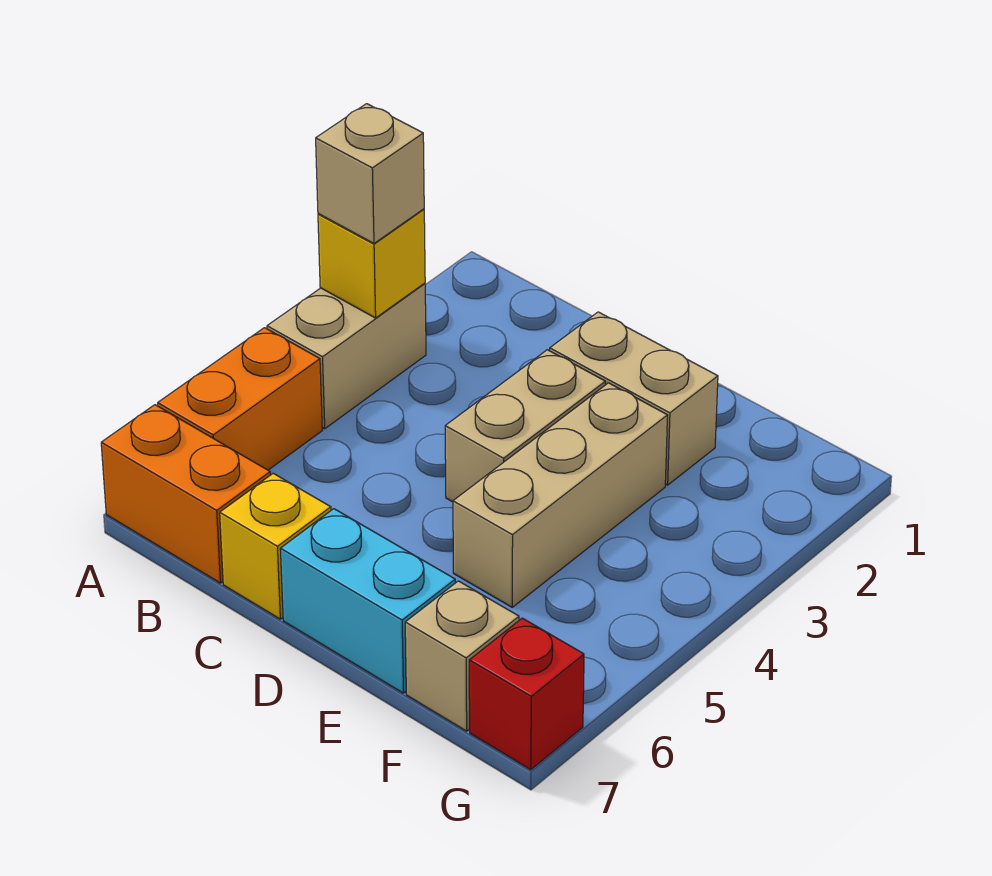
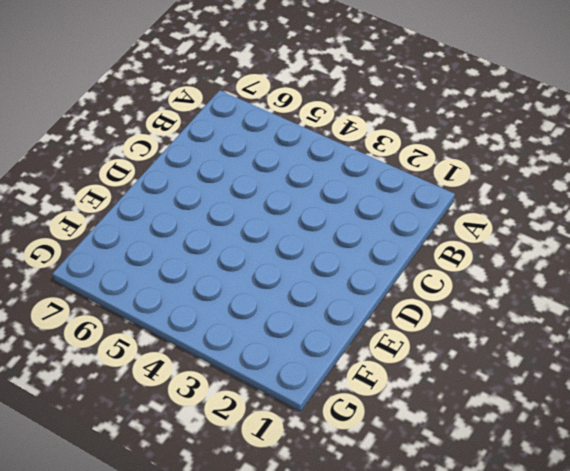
none -> tan brick A3:A4 level 1
none -> orange brick A5:A6 level 1
none -> orange brick A7:B7 level 1

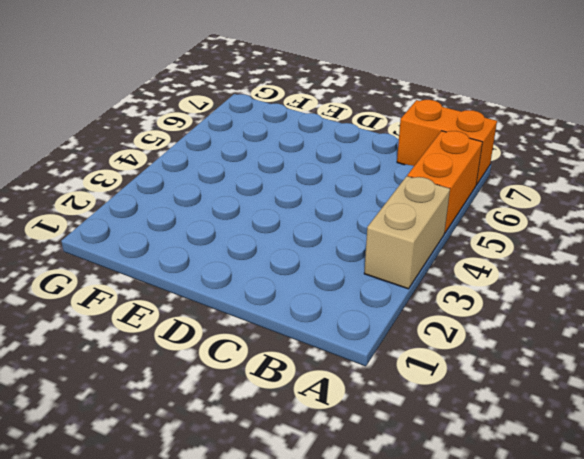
none -> yellow brick C7 level 1
none -> tan brick D2:E2 level 1
none -> tan brick D3:D4 level 1

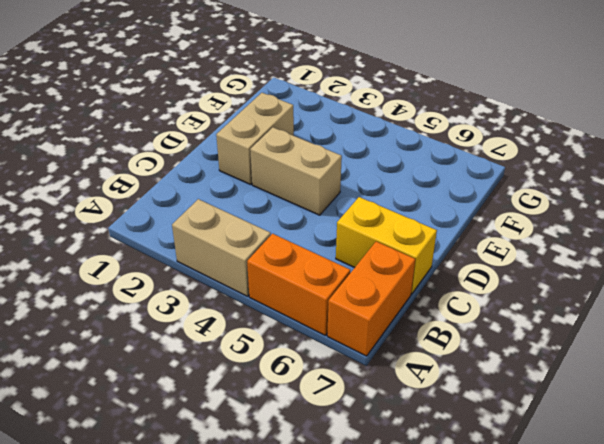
yellow brick C6:C7 level 1 -> yellow brick C7 level 1
none -> cyan brick D7:E7 level 1
none -> tan brick E3:E5 level 1
none -> tan brick F7 level 1

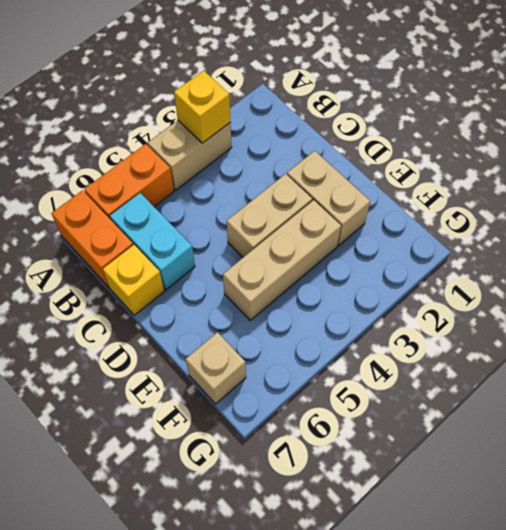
cyan brick B6:C6 level 1 -> cyan brick D7:E7 level 1
none -> red brick G7 level 1
none -> tan brick A3 level 3

